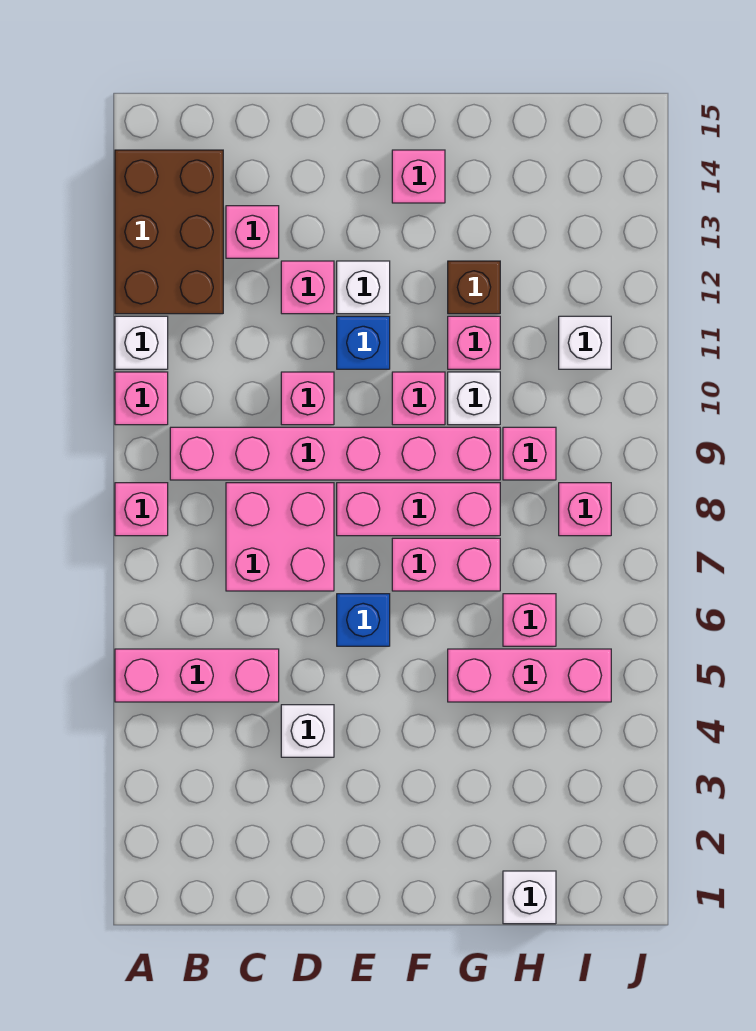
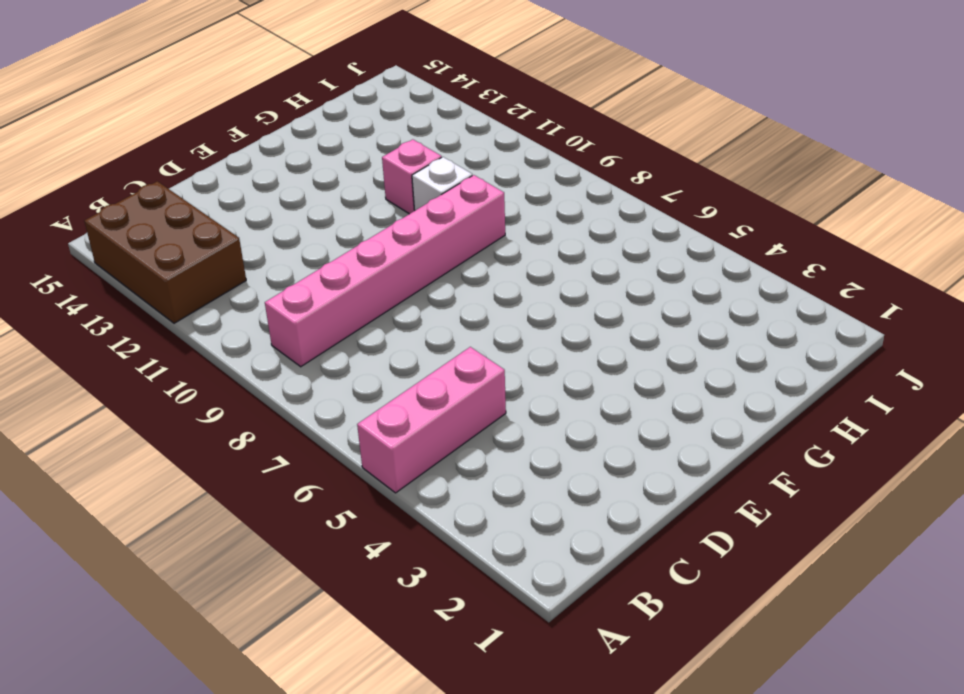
none -> pink brick A8 level 1
none -> pink brick A10 level 1
none -> white brick A11 level 1

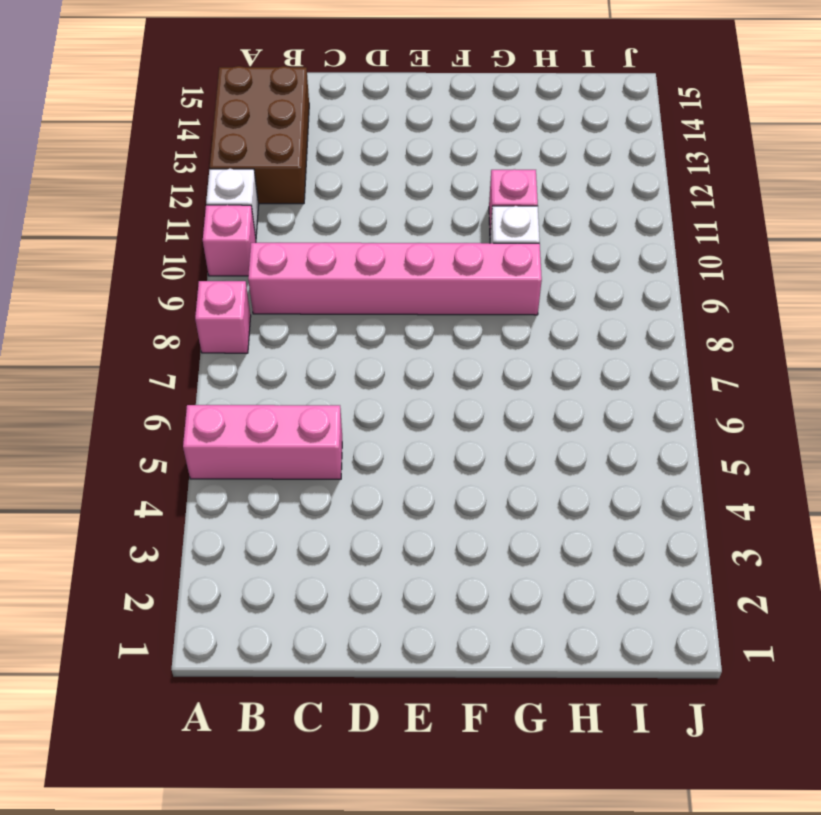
none -> pink brick C7:D8 level 1
none -> pink brick C13 level 1
none -> white brick D4 level 1

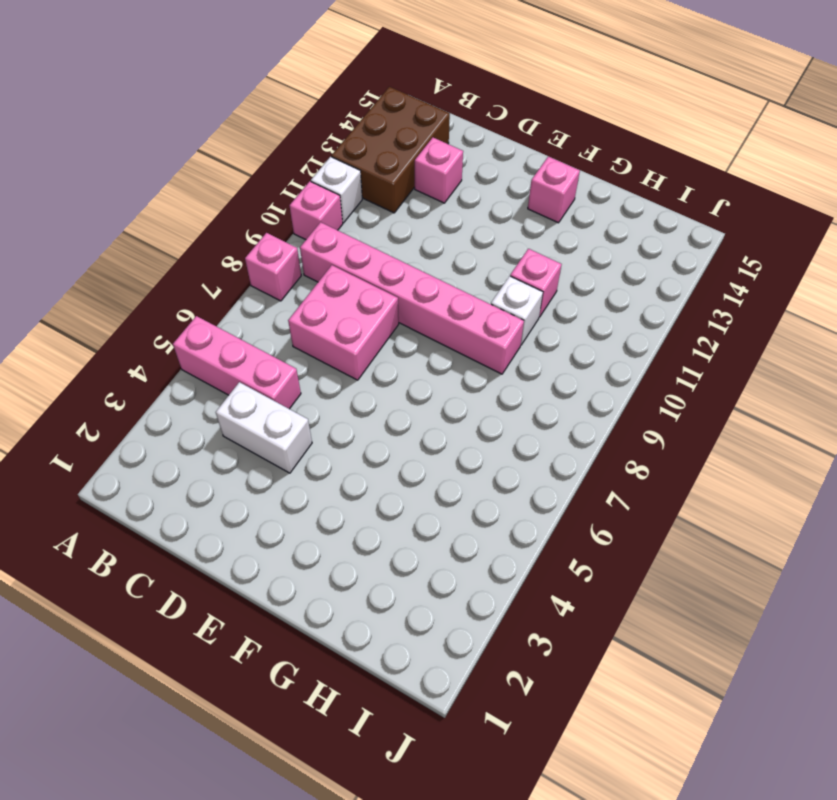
white brick C4:D4 level 1 -> white brick D4 level 1
none -> pink brick D10 level 1
none -> pink brick D12 level 1
none -> blue brick E6 level 1

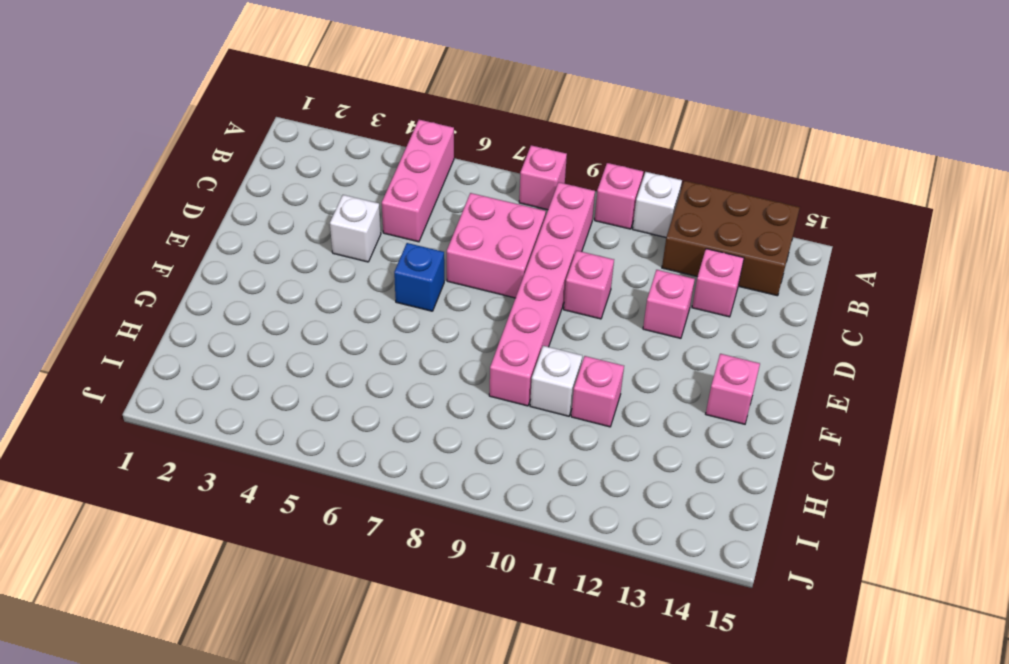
none -> pink brick E8:G8 level 1
none -> blue brick E11 level 1
none -> white brick E12 level 1

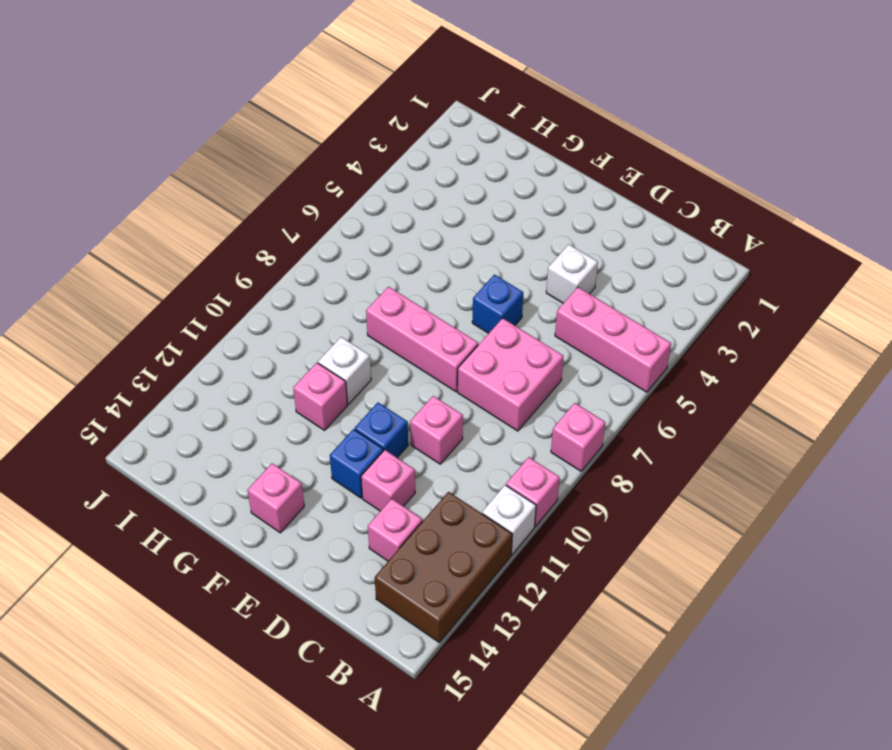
blue brick E12 level 1 -> white brick E12 level 1
none -> pink brick B9:G9 level 1
none -> pink brick F7:G7 level 1
none -> pink brick F10 level 1

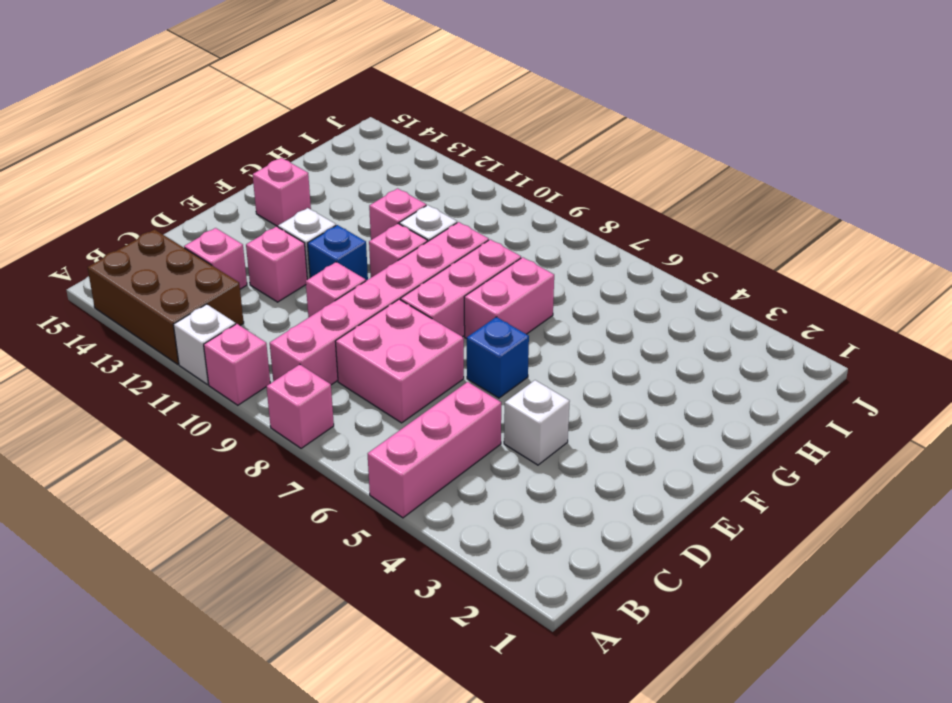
none -> pink brick G5:I5 level 1
none -> brown brick G12 level 1
none -> white brick H1 level 1

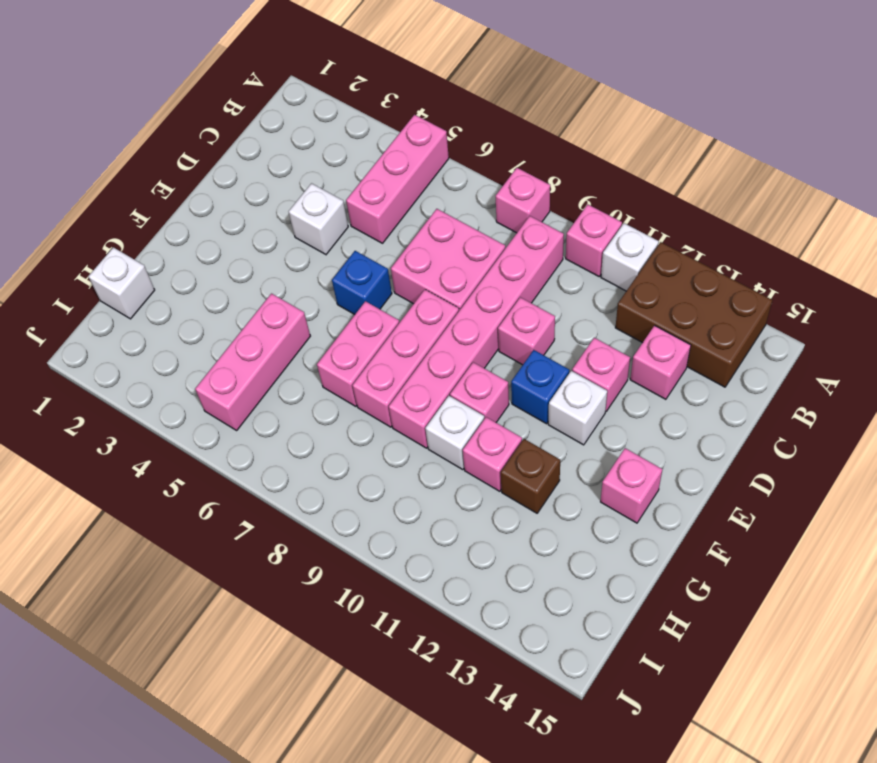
none -> pink brick H6 level 1
none -> pink brick H9 level 1
none -> pink brick I8 level 1

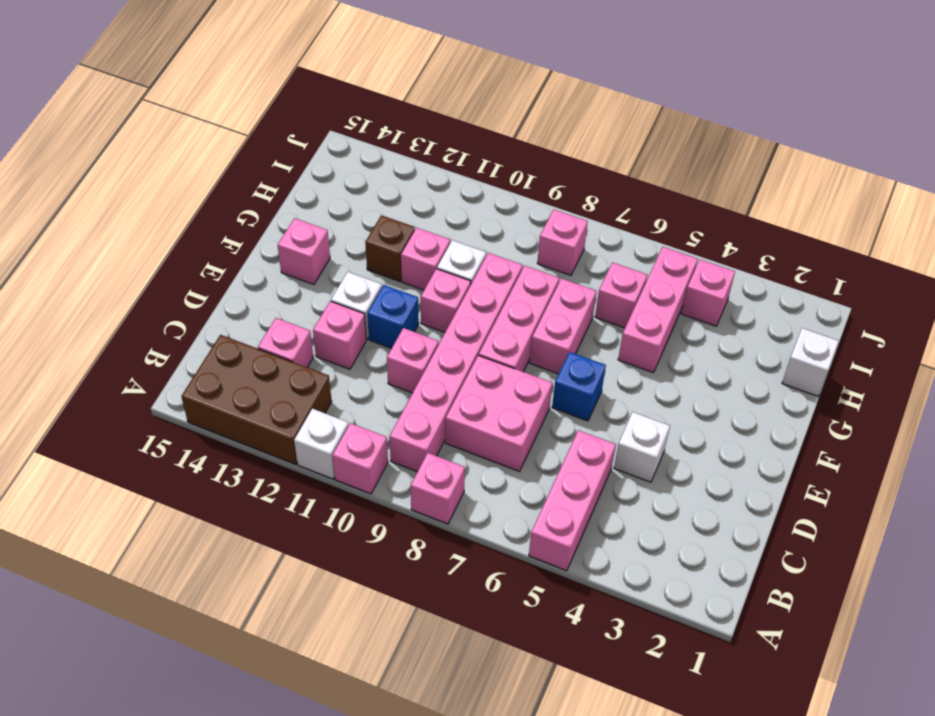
pink brick I4 level 1 -> pink brick H9 level 1
none -> white brick I11 level 1

